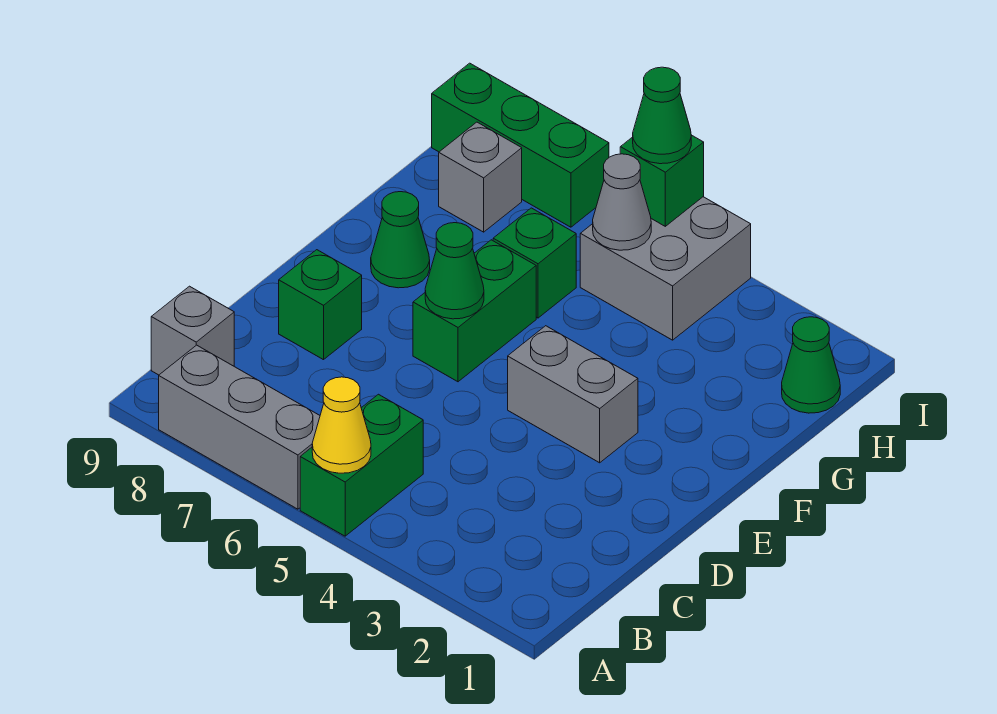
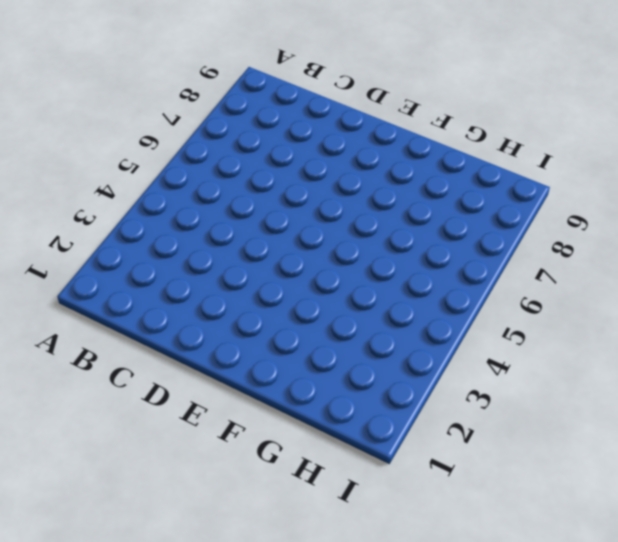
none -> green brick A5:B5 level 1
none -> grey brick A6:A8 level 1
none -> grey brick B9 level 1

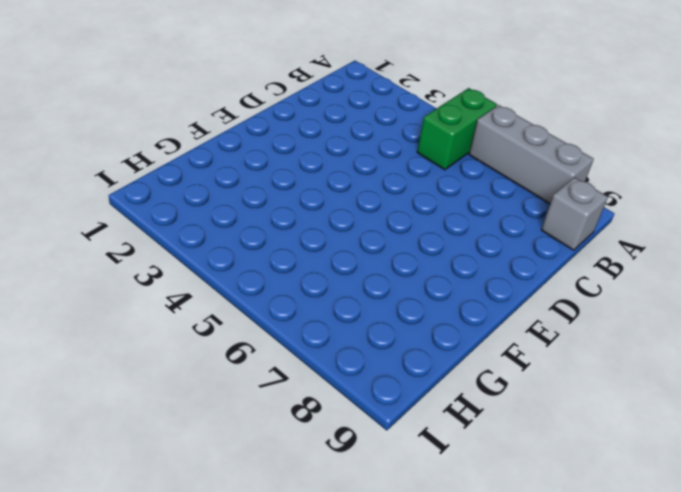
none -> green brick D8 level 1
none -> grey brick E3:E4 level 1
none -> green brick E6:F6 level 1

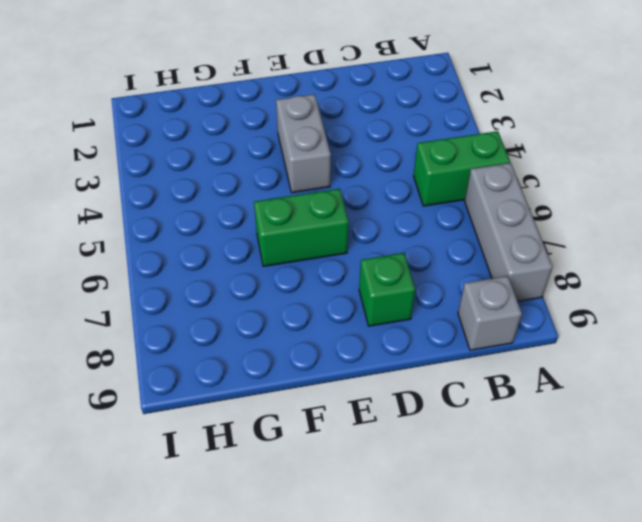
none -> green cone F8 level 1
none -> green brick G6 level 1
none -> green cone H1 level 1

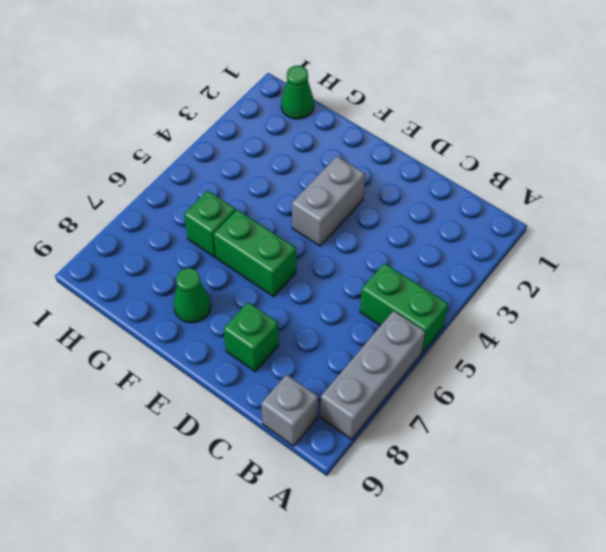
none -> grey brick H4:I5 level 1
none -> grey brick H8 level 1
none -> green brick I7:I9 level 1

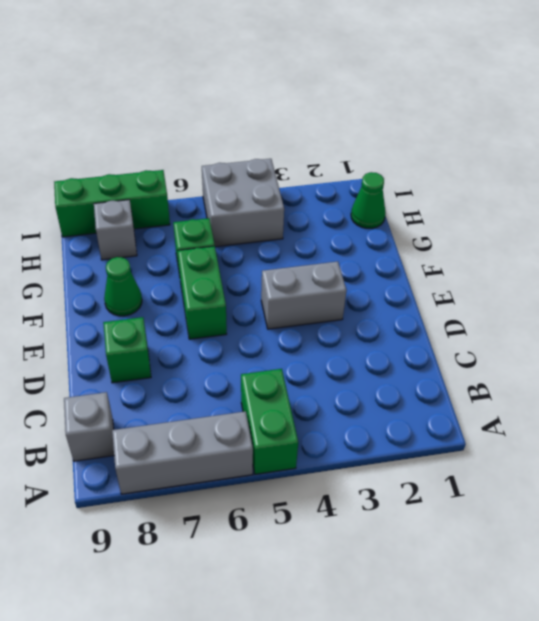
none -> yellow cone A5 level 2
none -> green cone E6 level 2
none -> grey cone H5 level 2

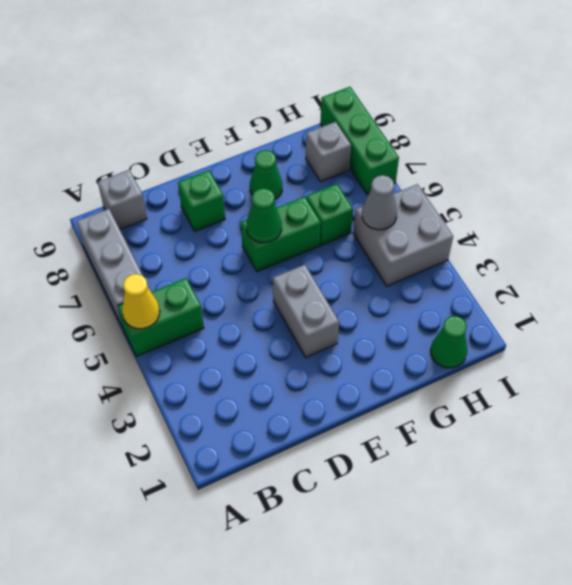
none -> green brick I5 level 2
none -> green cone I5 level 3

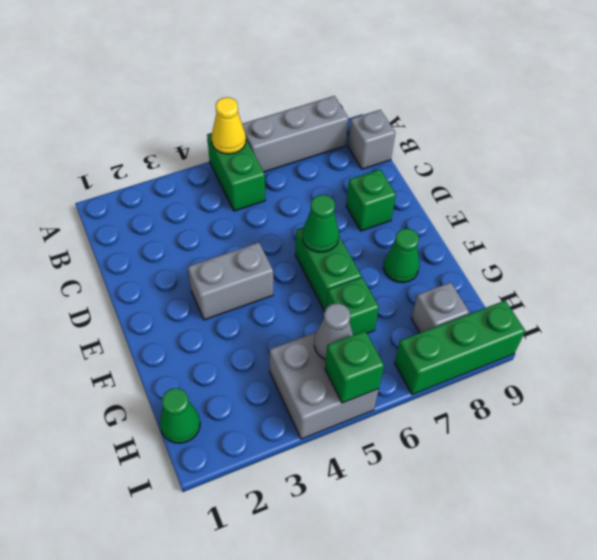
none -> green cone I5 level 3

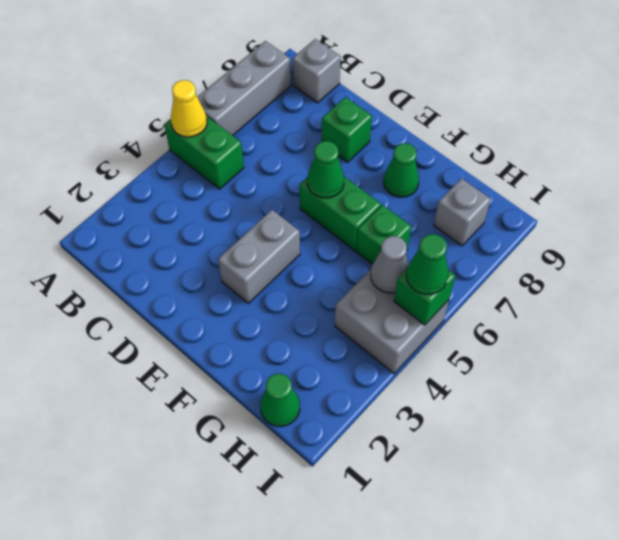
none -> green brick I7:I9 level 1

